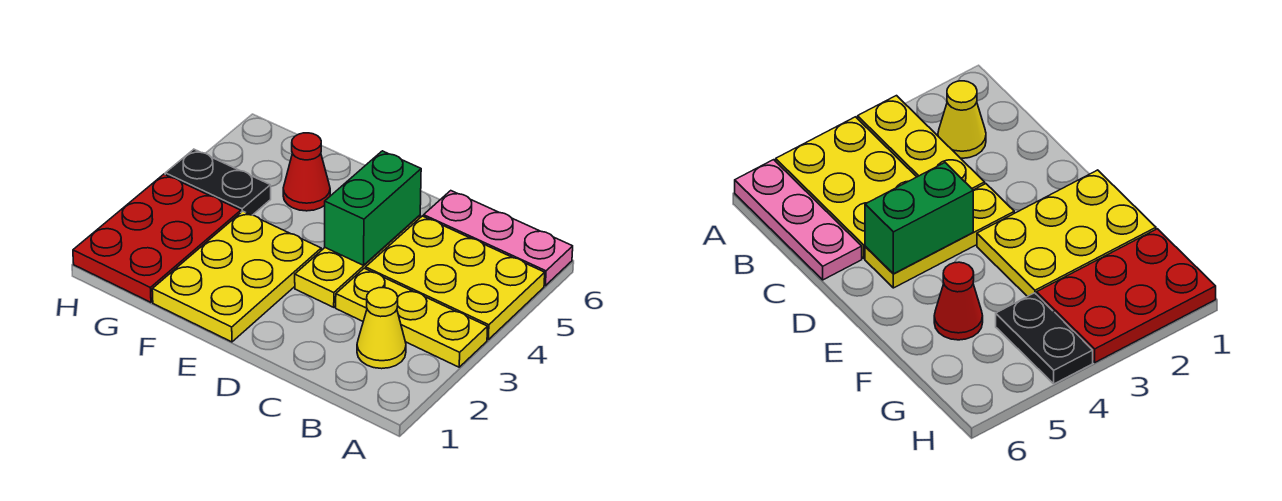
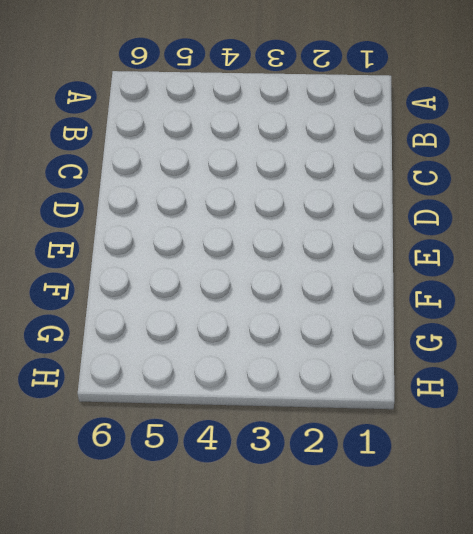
none -> yellow plate A3:C3 level 1
none -> yellow plate A4:C5 level 1

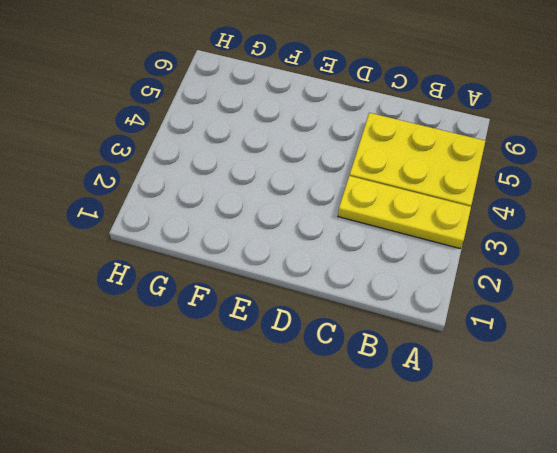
none -> pink plate A6:C6 level 1
none -> yellow cone B2 level 1

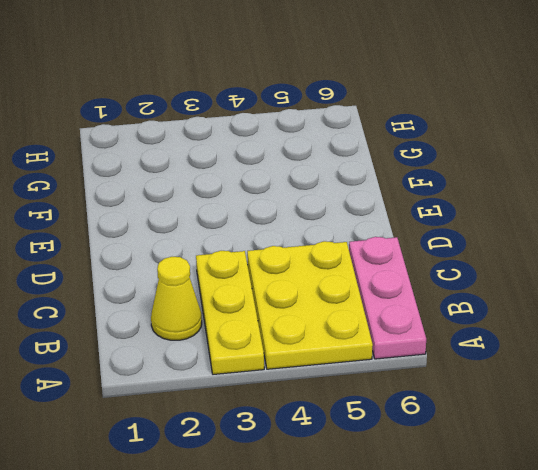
none -> yellow plate D3:D5 level 1
none -> yellow plate E1:F3 level 1

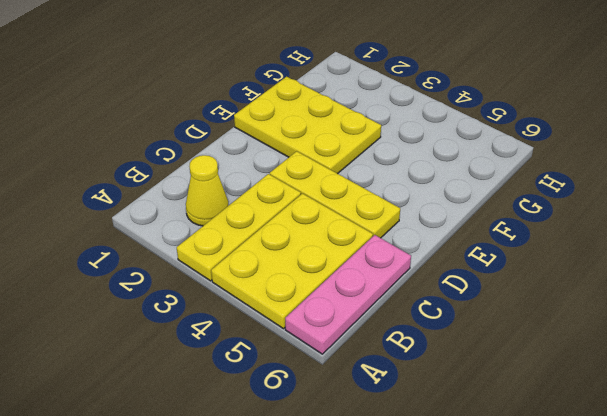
none -> red cone F5 level 1
none -> red plate G1:H3 level 1

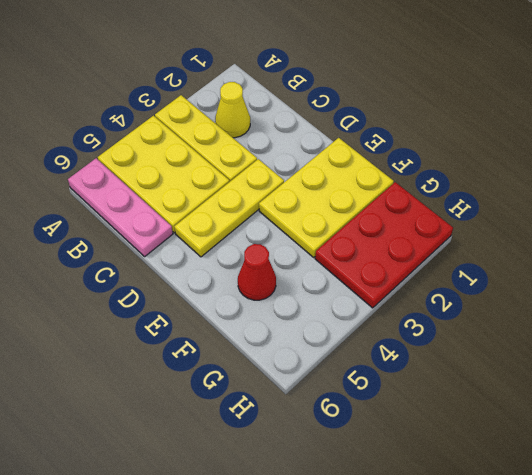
none -> black plate G4:H4 level 1
none -> green brick D4:D5 level 2

